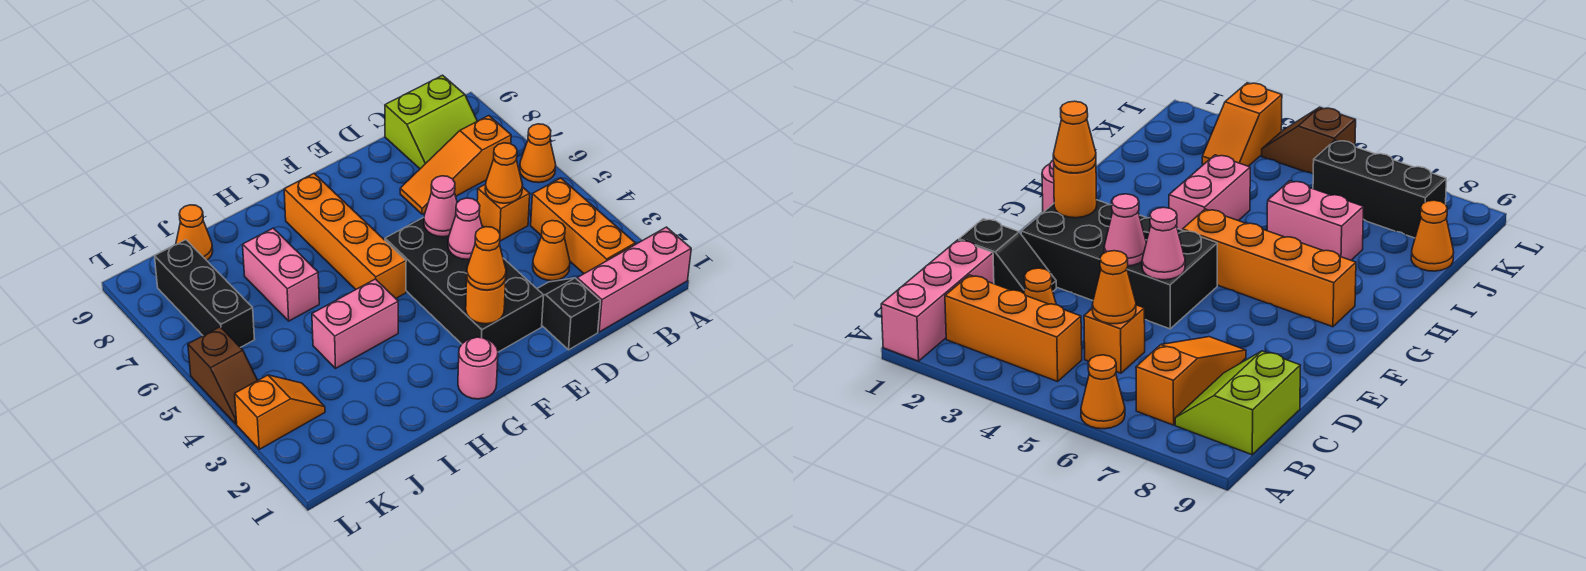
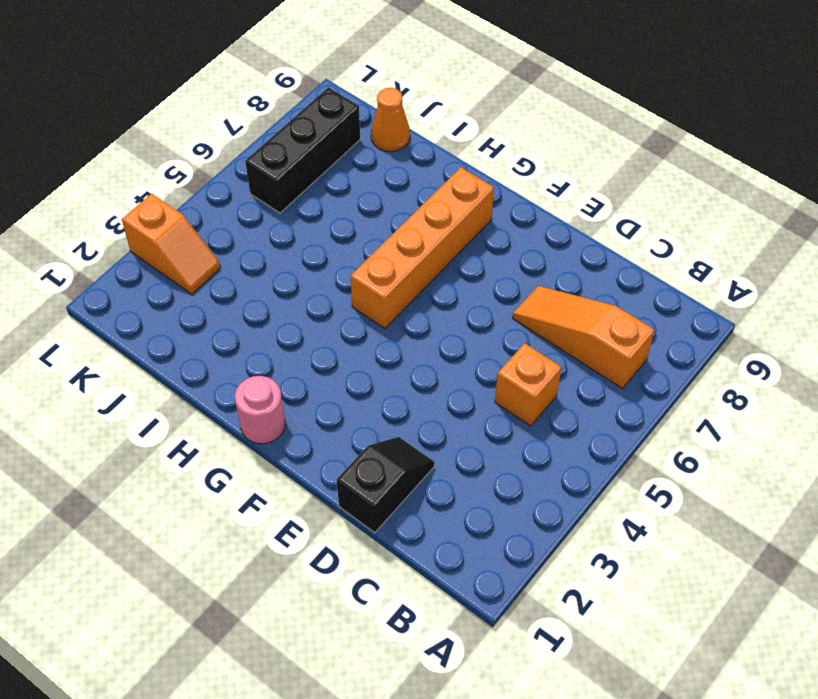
none -> pink brick A1:C1 level 1
none -> orange cone A6 level 1
none -> orange brick B2:B4 level 1

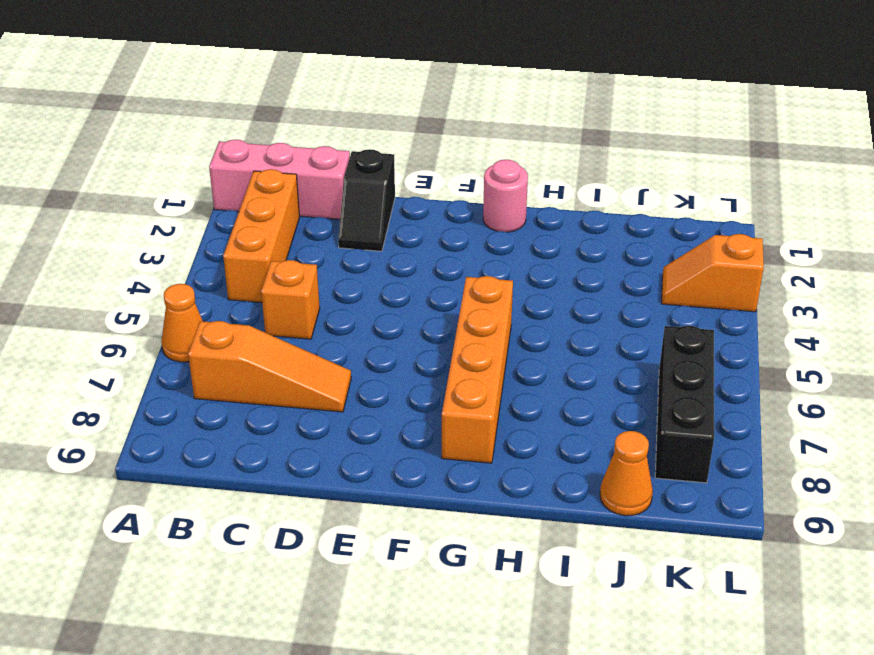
none -> lime slope B8:C9 level 1 top 9
none -> orange cone C3 level 1
none -> black brick E2:F5 level 1

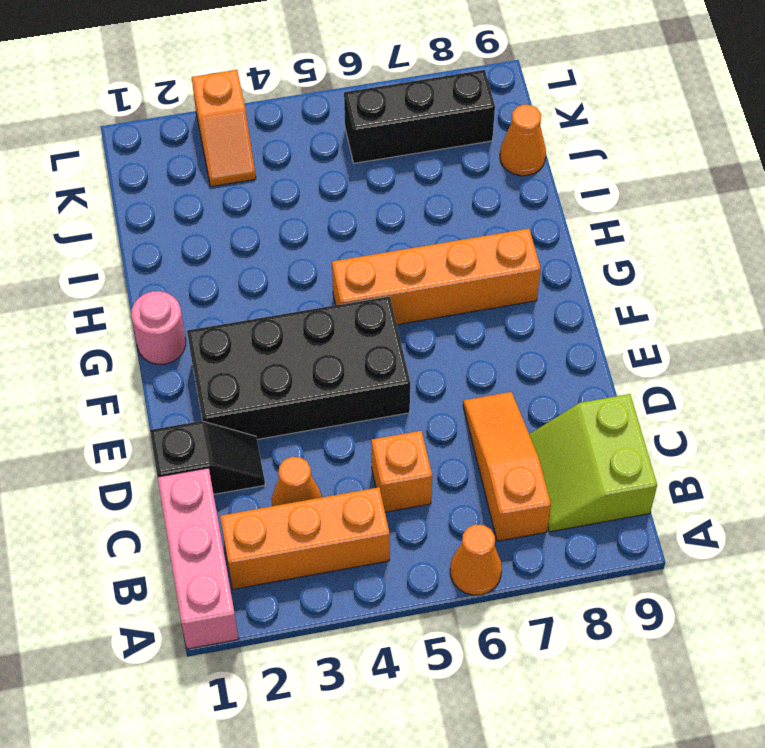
none -> pink brick H4:I4 level 1
none -> pink brick I6:I7 level 1
none -> brown slope L4:L5 level 1 top 5

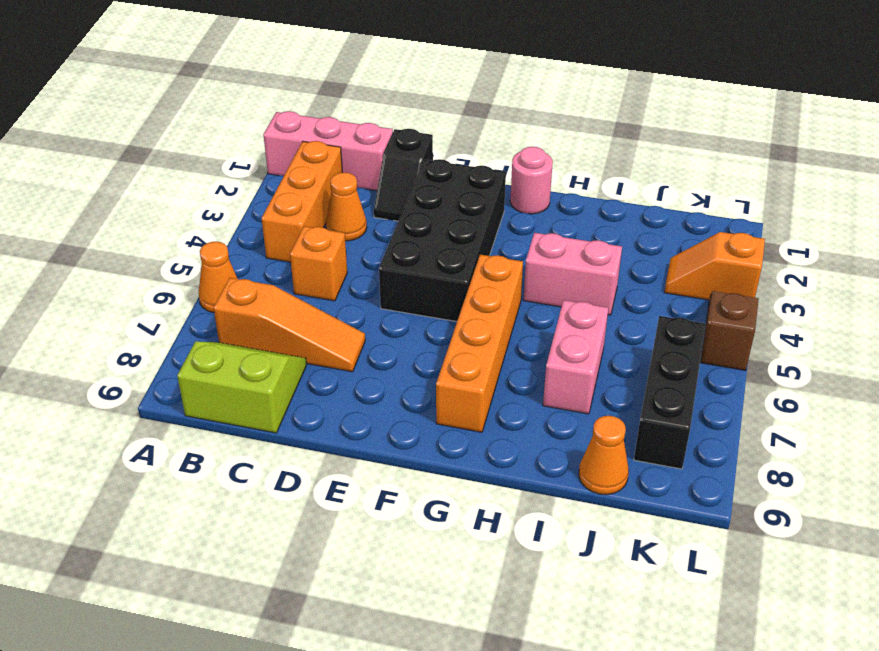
none -> orange cone C5 level 2
none -> pink cone E4 level 2
none -> pink cone E5 level 2

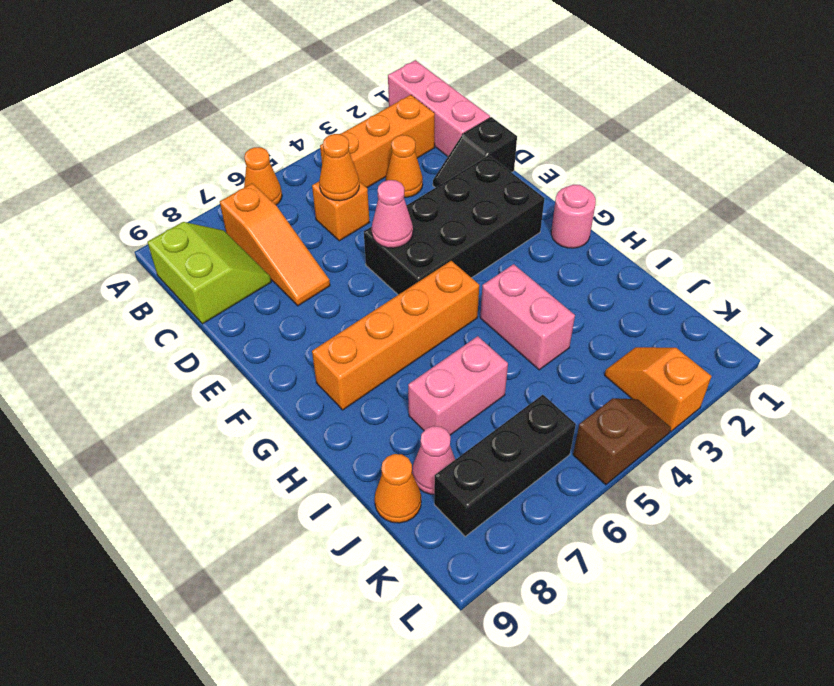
pink cone J8 level 1 -> pink cone E4 level 2
none -> orange round brick F2 level 2
none -> orange cone F2 level 3

